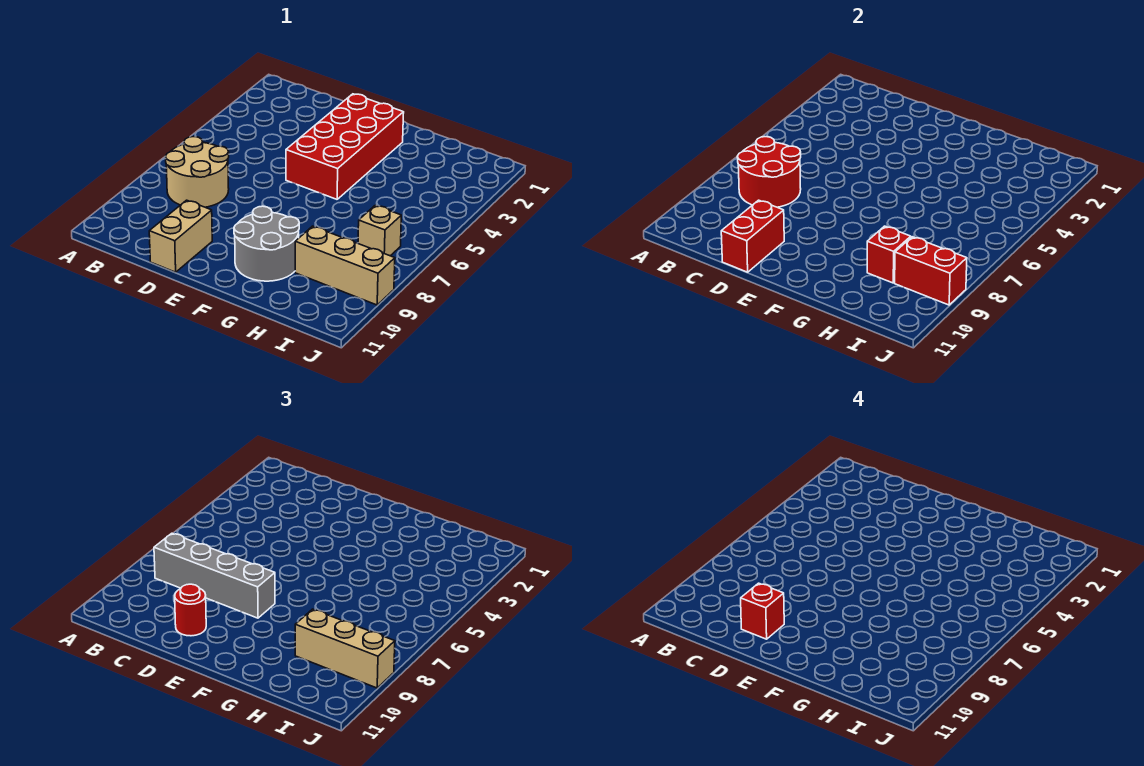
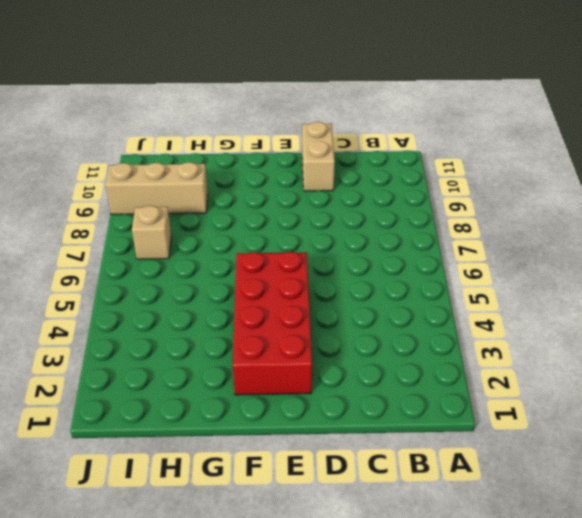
none -> tan round brick B7:C8 level 1
none -> grey round brick F9:G10 level 1
none -> red round brick B7:C8 level 2

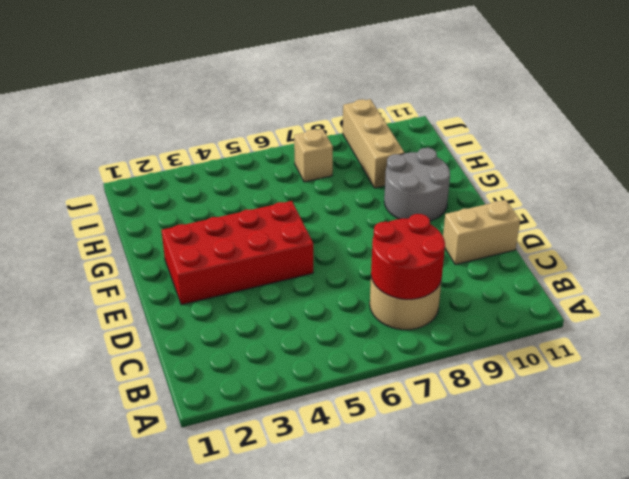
none -> red brick D10:D11 level 2
none -> red brick H9 level 2
none -> red brick I9:J9 level 2

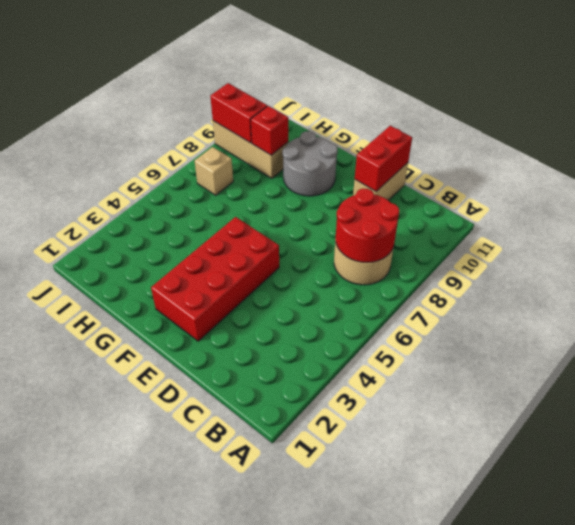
none -> grey brick B8:E8 level 3
none -> red round brick D10 level 3
none -> tan brick H9:J9 level 3

